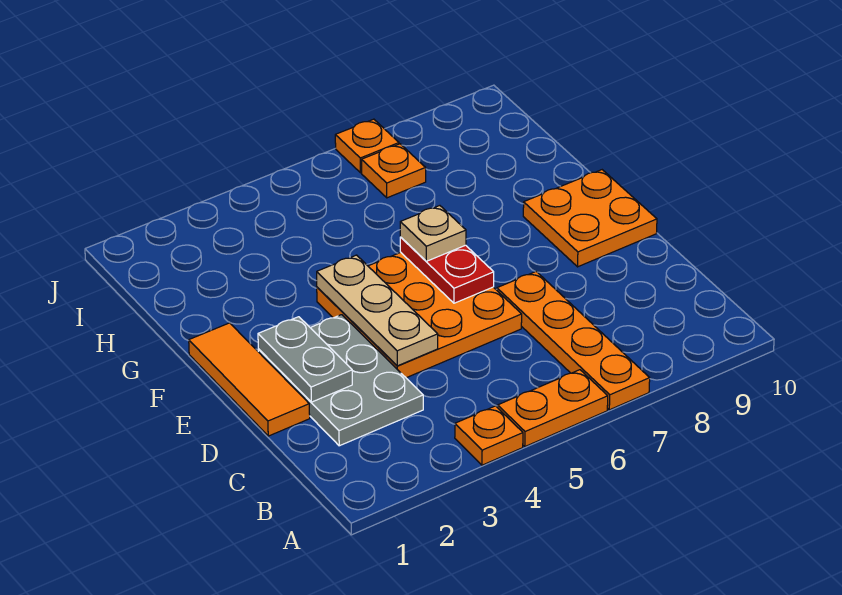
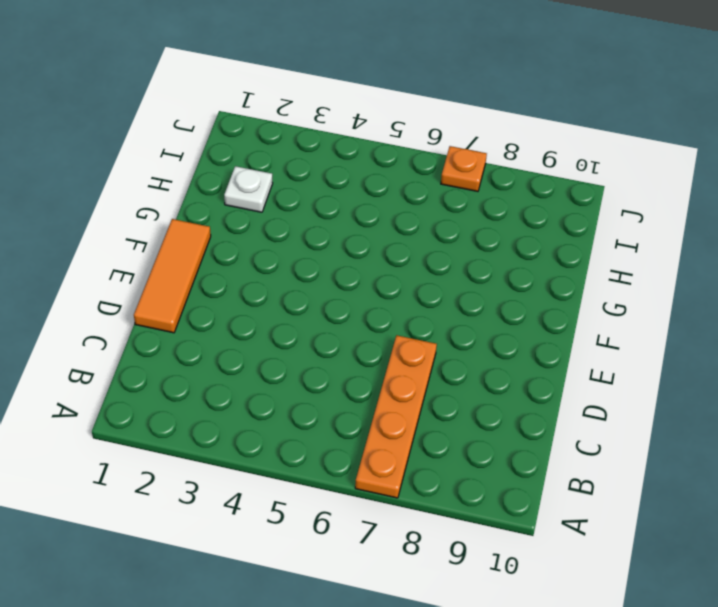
white plate H2 level 1 -> none
none -> orange plate A4 level 1
none -> orange plate A5:A6 level 1
none -> grey plate C2:E3 level 1

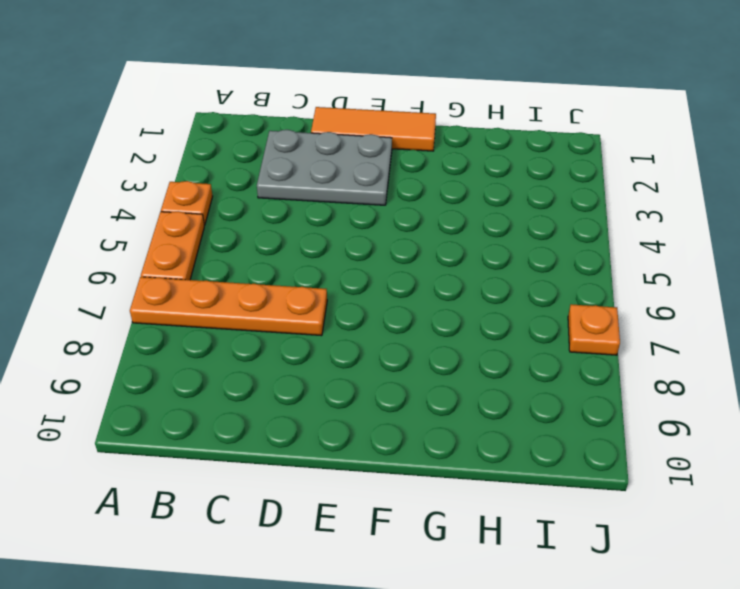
none -> orange plate D4:F6 level 1
none -> orange plate E9:F10 level 1
none -> orange plate I7 level 1

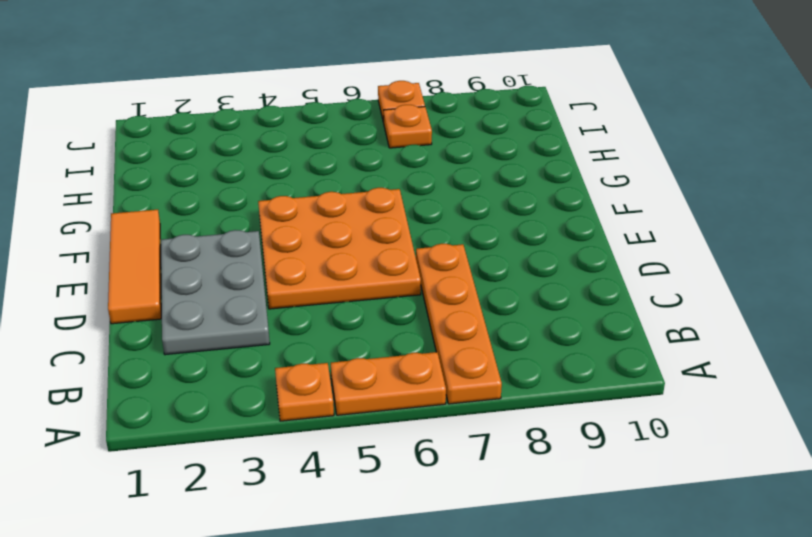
none -> orange plate E9:F10 level 1
none -> grey plate D2:E2 level 2
none -> tan plate D4:F4 level 2

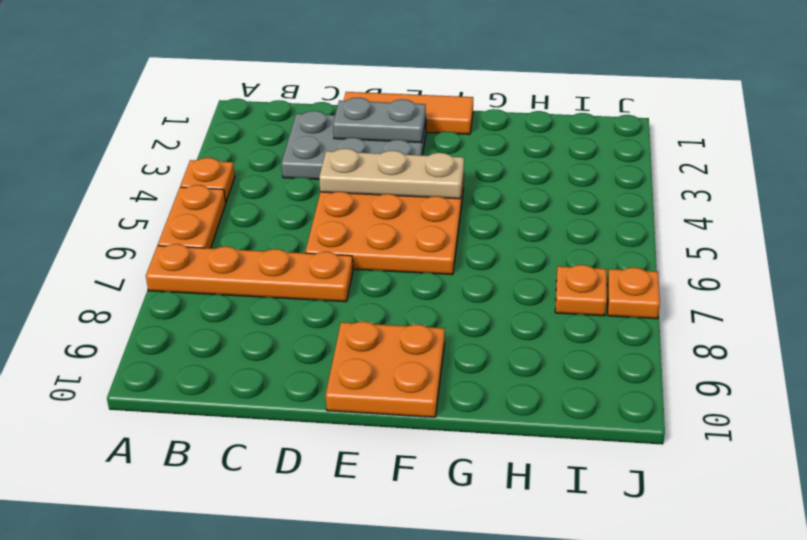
none -> red plate E6:F6 level 2
none -> tan plate F6 level 3

